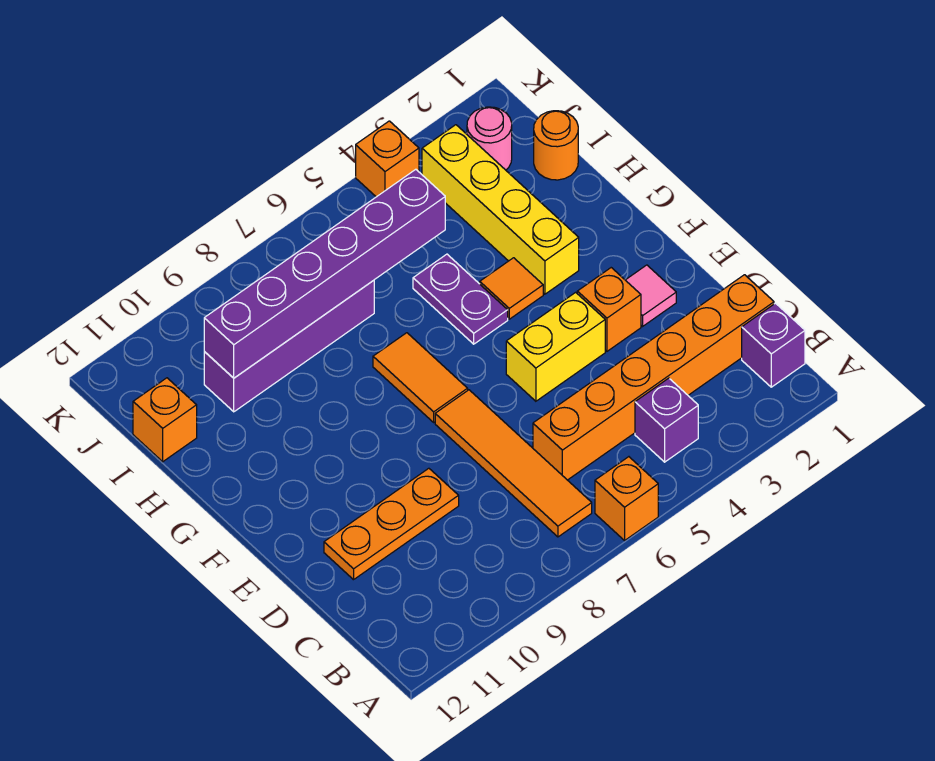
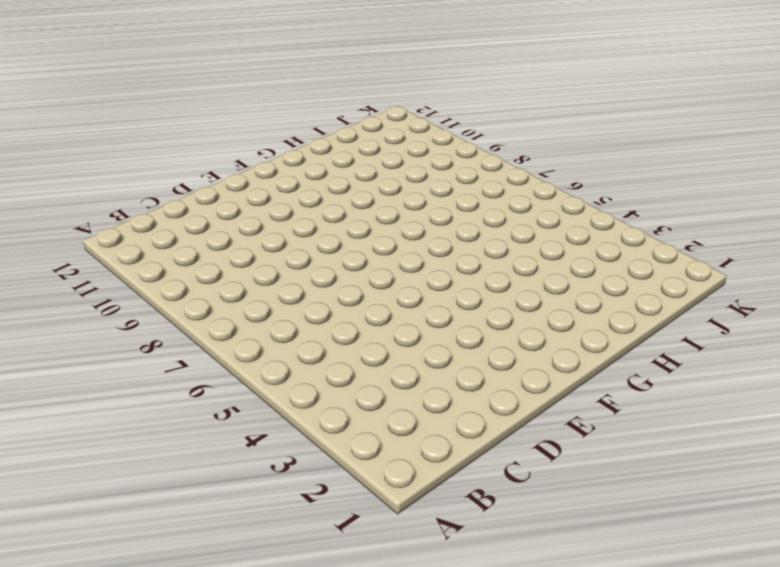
none -> orange brick A6 level 1
none -> purple brick B1 level 1
none -> purple brick B4 level 1

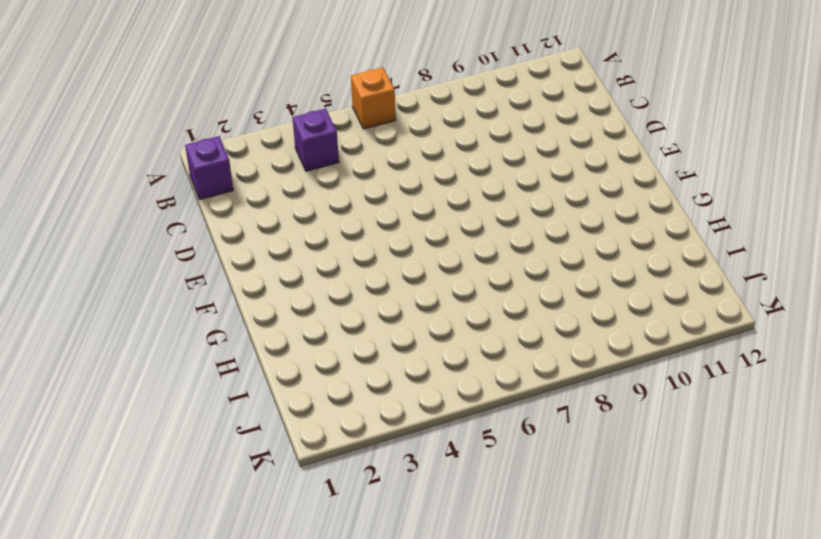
none -> orange tile B7:E7 level 1
none -> orange brick C1:C6 level 1
none -> orange plate D9:D11 level 1

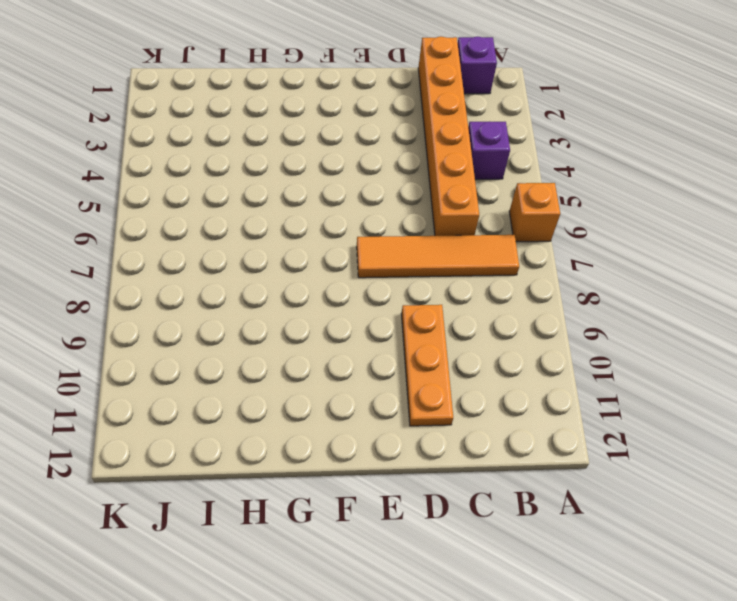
none -> pink tile E2 level 1
none -> orange brick E3 level 1
none -> yellow brick E4:E5 level 1

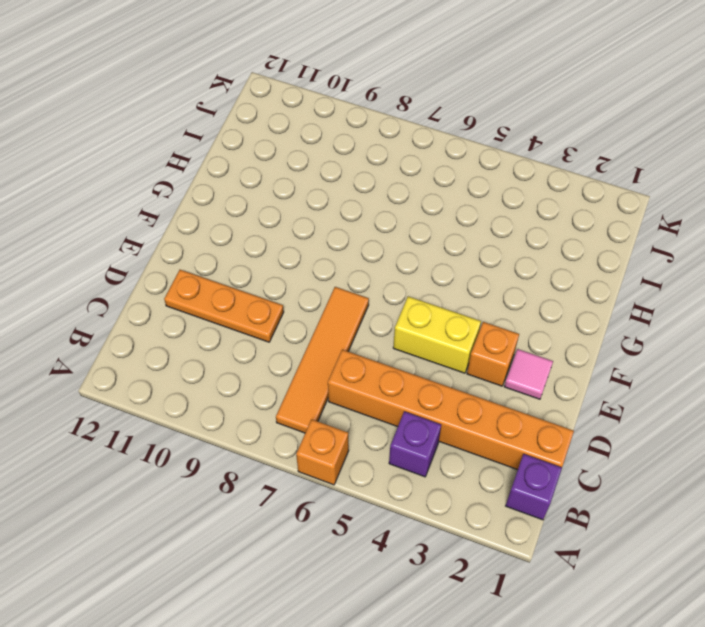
none -> orange tile F7:G7 level 1
none -> yellow brick G3:J3 level 1
none -> orange tile G4 level 1

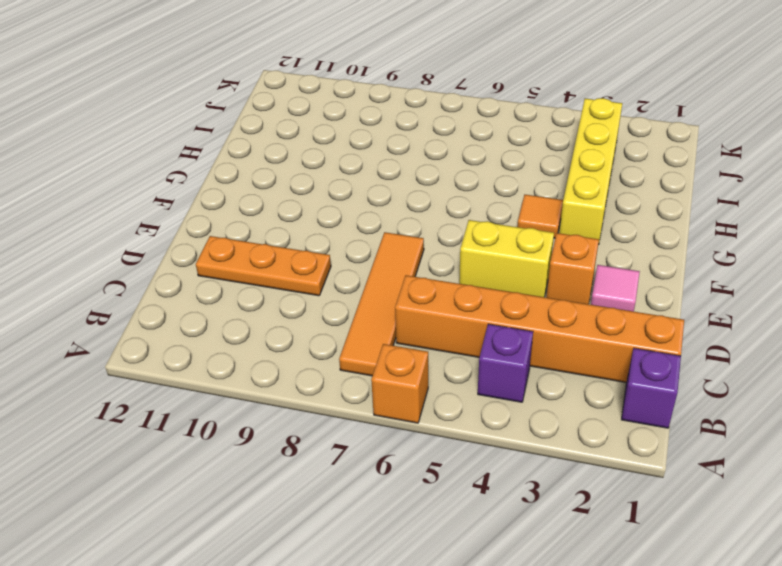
none -> orange tile F7:G7 level 1
none -> purple plate G5:H5 level 1
none -> orange round brick I1 level 1

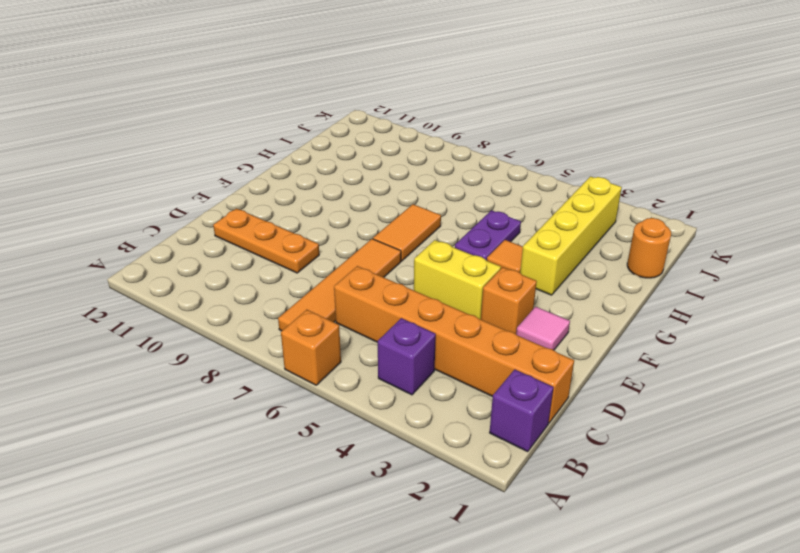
none -> purple brick I7:I10 level 1
none -> orange brick I12 level 1
none -> pink round brick J2 level 1

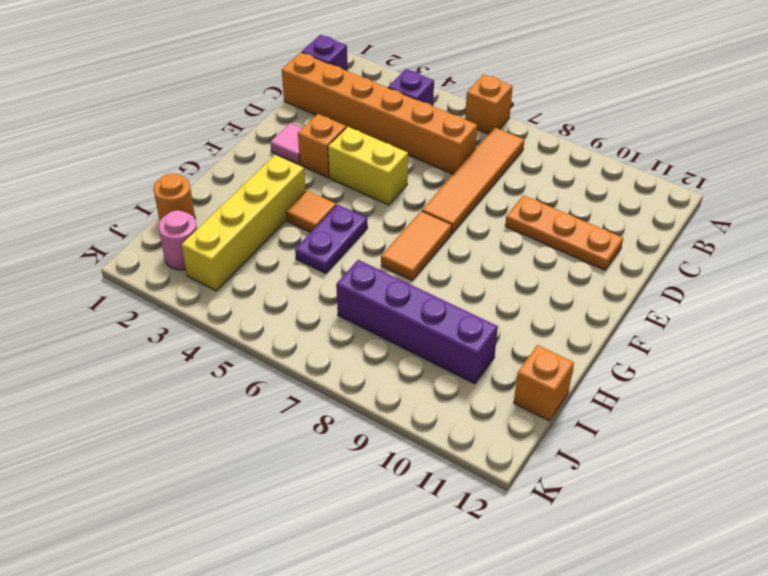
none -> orange brick K4 level 1
none -> purple brick I5:I10 level 2

